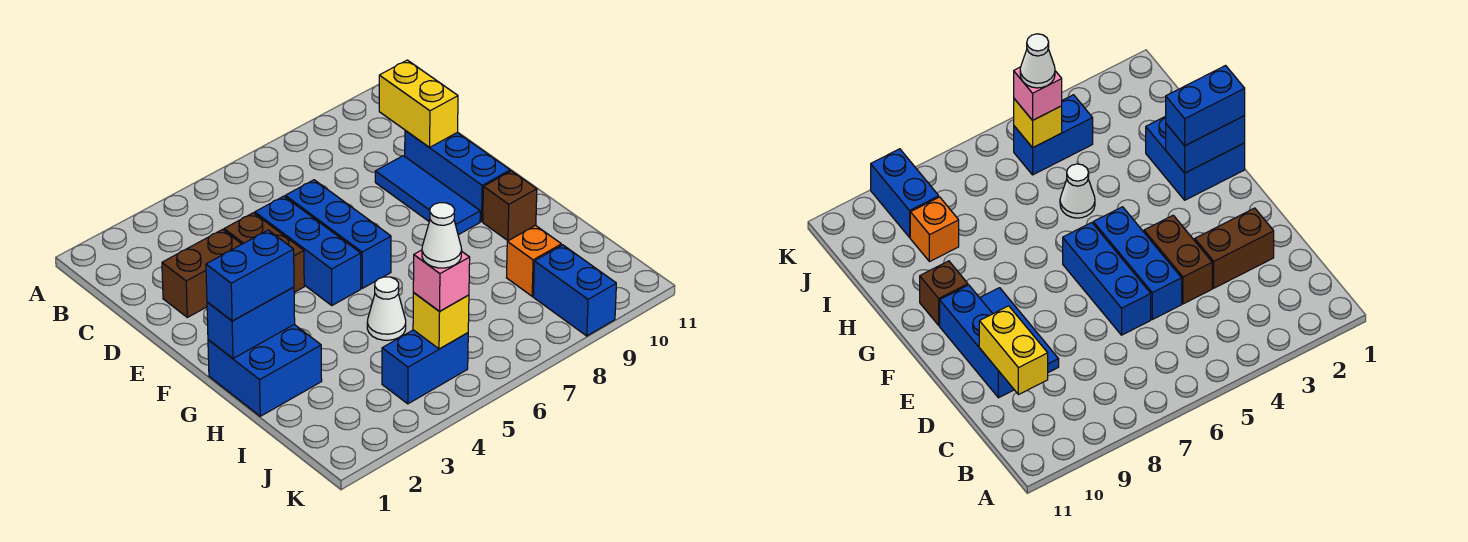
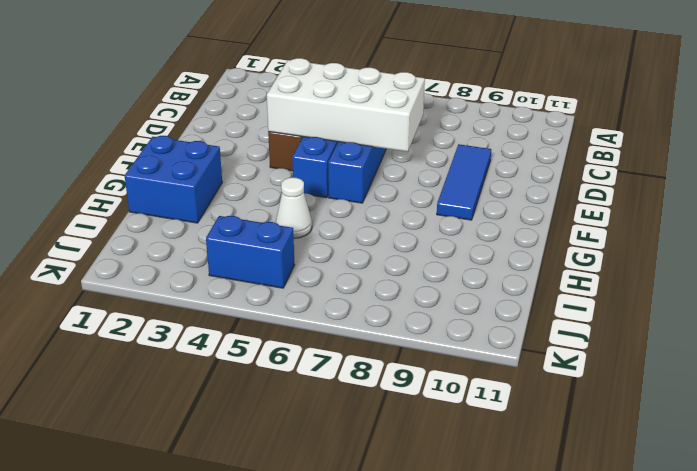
white brick D4:E7 level 2 -> none
none -> brown brick D2:D3 level 1
none -> blue brick D10:F10 level 1
none -> brown brick G10 level 1

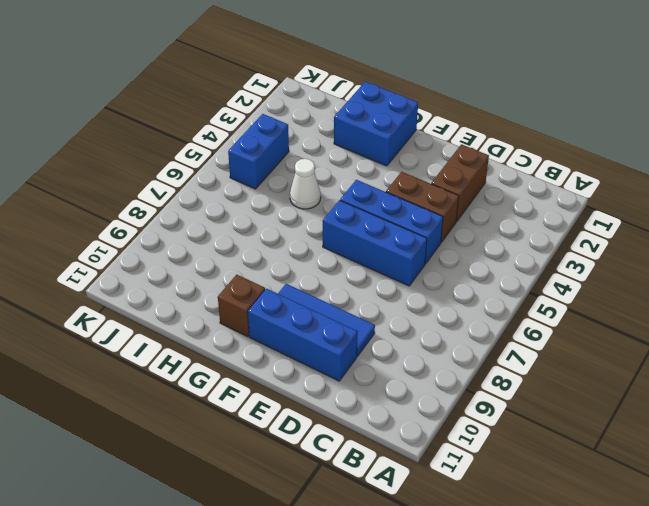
none -> orange brick I9 level 1
none -> blue brick J9:K9 level 1
none -> yellow brick C10:D10 level 2

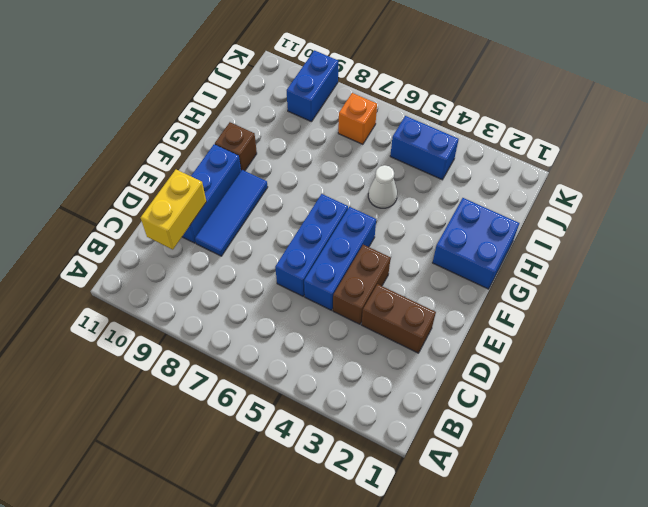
orange brick J7 level 1 -> orange brick I9 level 1
none -> blue brick G1:G2 level 2
none -> yellow brick J5 level 2
none -> blue brick G1:G2 level 3

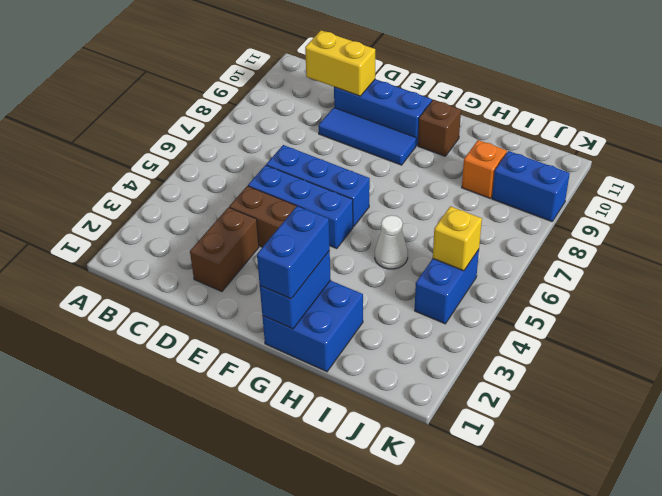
none -> pink brick J5 level 3
none -> white cone J5 level 4

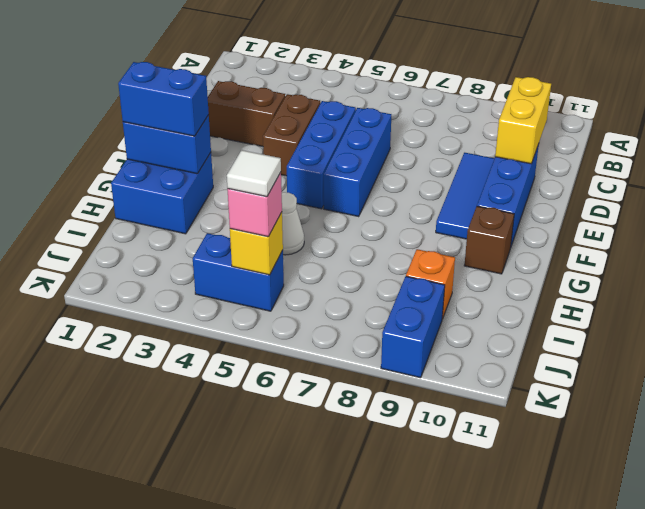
white tile J5 level 4 -> white cone J5 level 4

